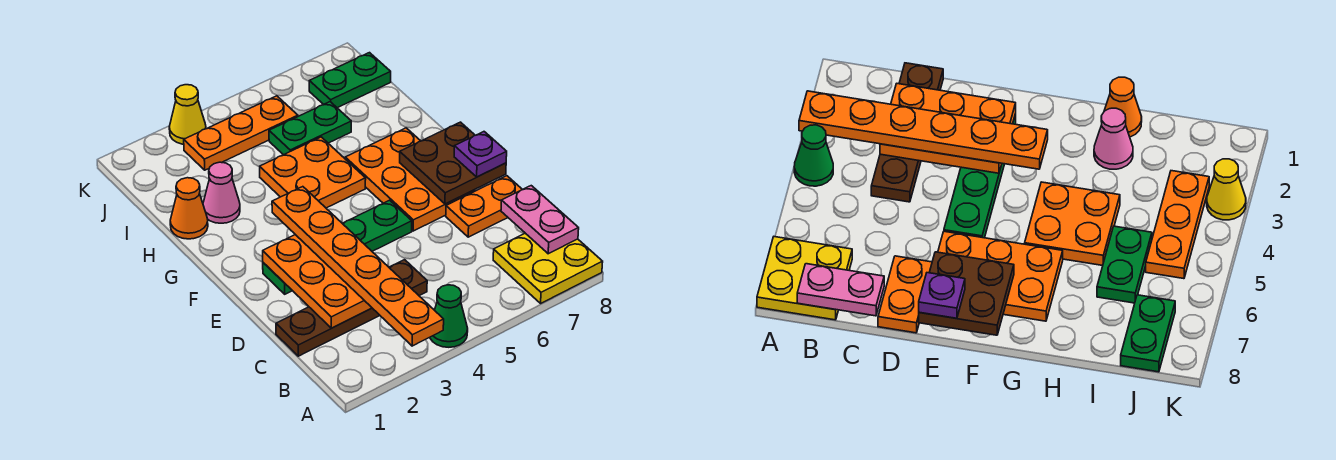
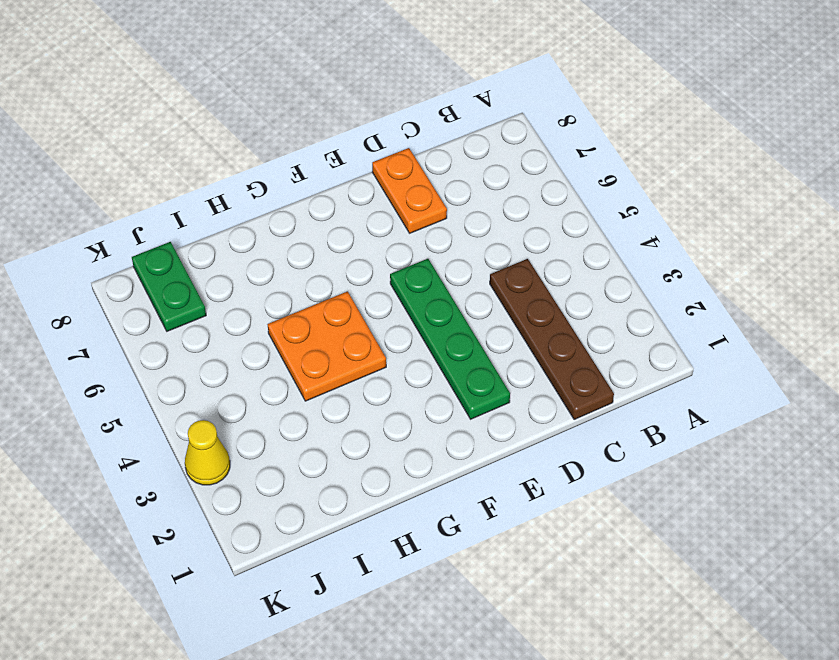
none -> green cone A4 level 1
none -> yellow plate A7:B8 level 1
none -> orange plate E6:G7 level 1

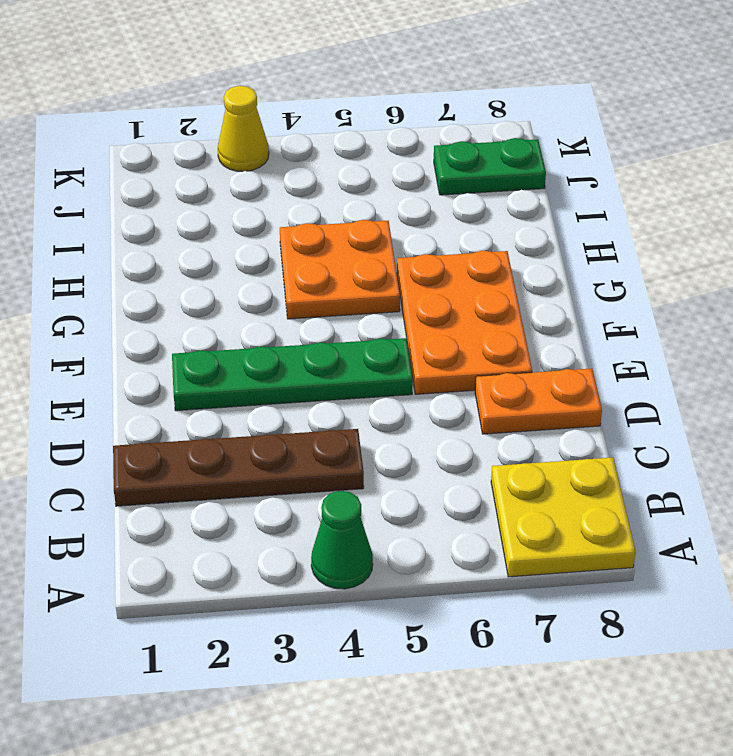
none -> orange cone H1 level 1
none -> pink cone H2 level 1
none -> green plate I5:I6 level 1

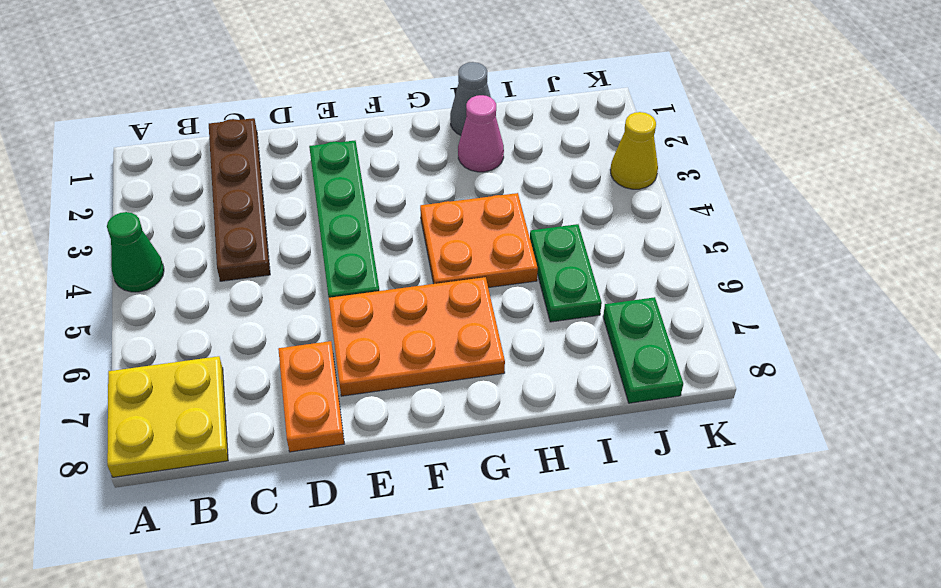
grey cone H1 level 1 -> orange cone H1 level 1
none -> orange plate J3:J5 level 1
none -> pink plate B8:C8 level 2
none -> orange plate C2:E3 level 2

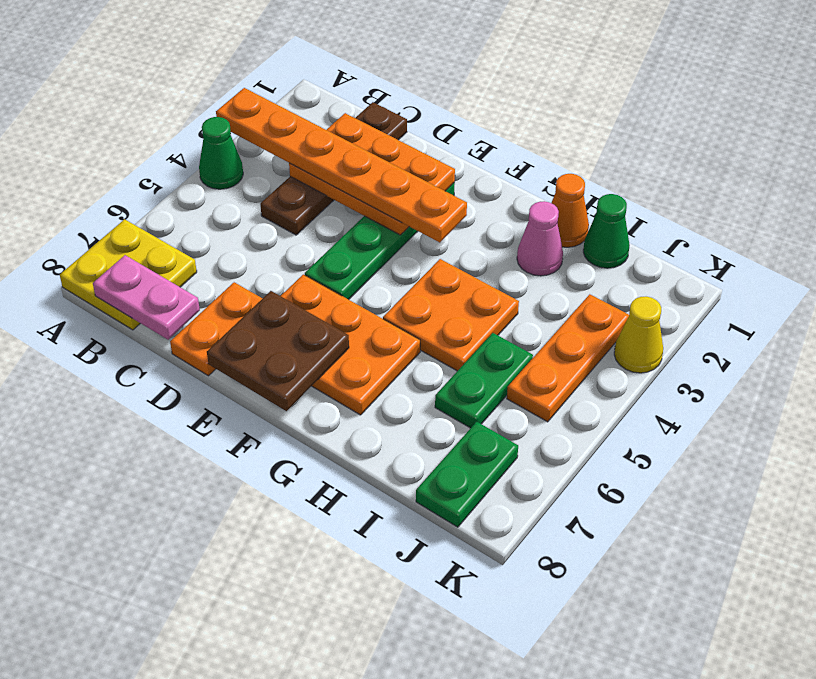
green cone I1 level 1 -> none
none -> purple plate E8 level 3

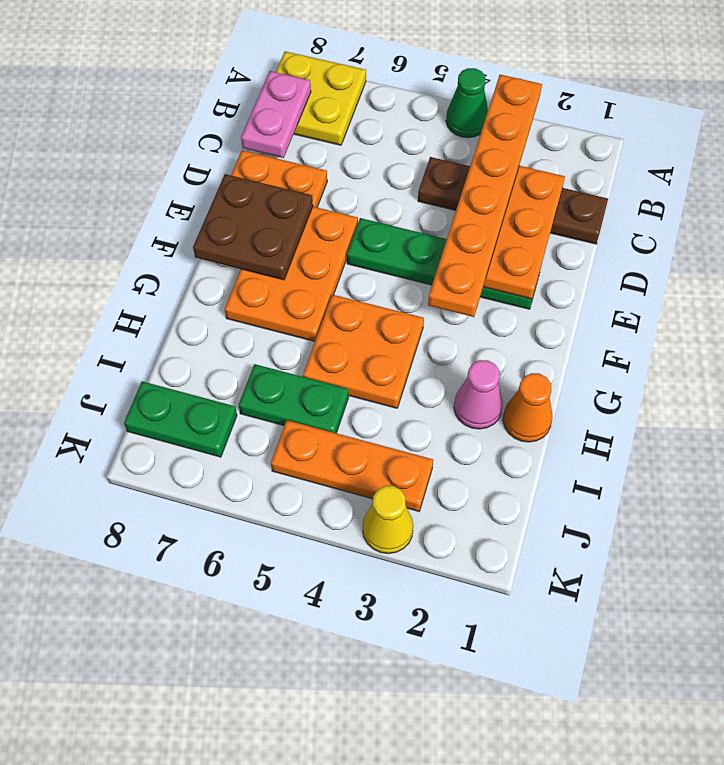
none -> purple plate E8 level 3

